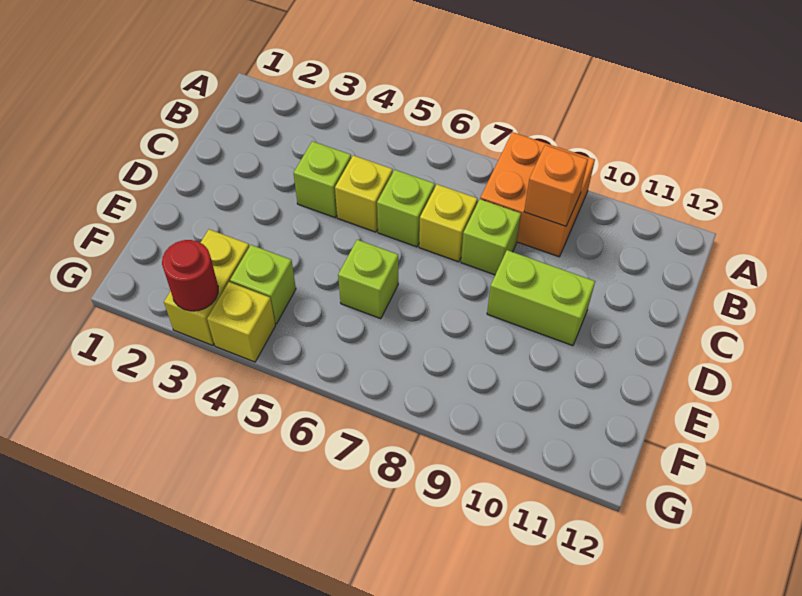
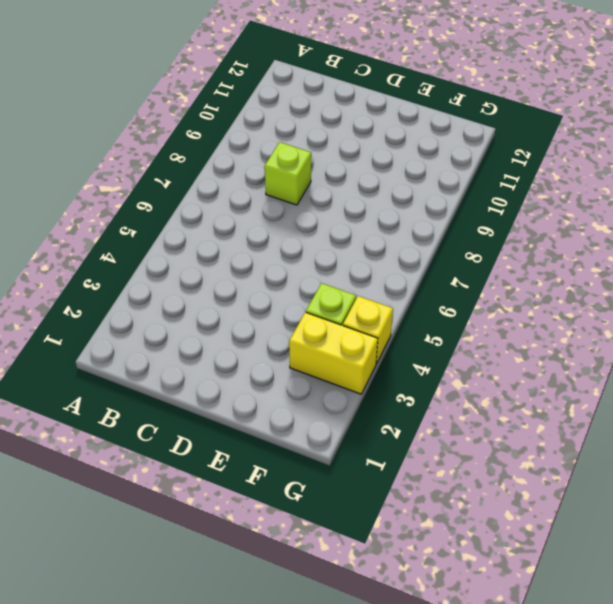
none -> orange brick A8:B9 level 1
none -> lime brick C4 level 1
none -> yellow brick C5 level 1

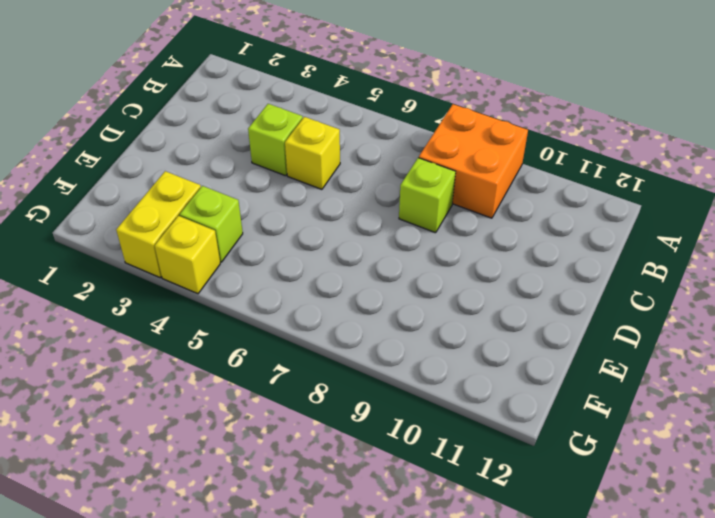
none -> lime brick C6 level 1
none -> yellow brick C7 level 1
none -> lime brick D9:D10 level 1

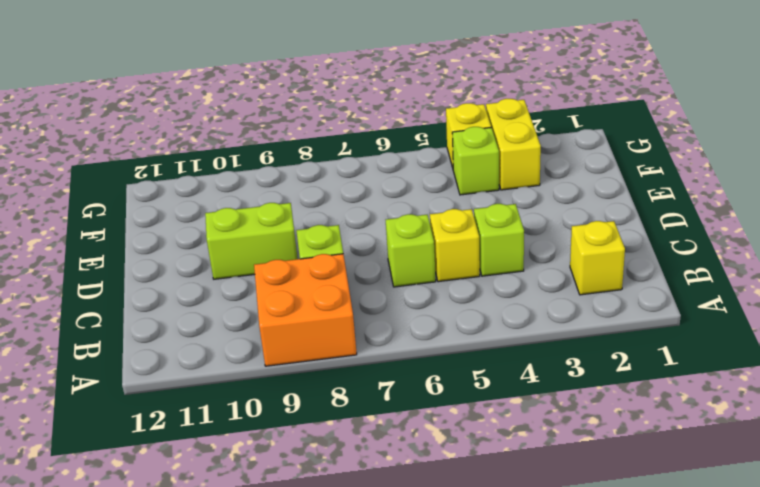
yellow brick B2 level 1 -> yellow brick C7 level 1
none -> lime brick E6 level 1
none -> orange brick B9 level 2
none -> red round brick G3 level 2

